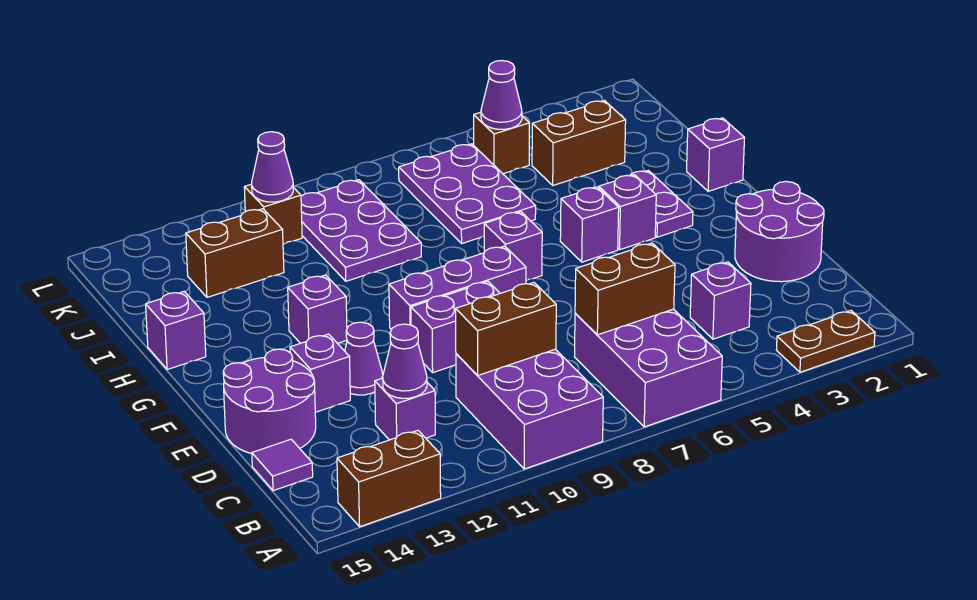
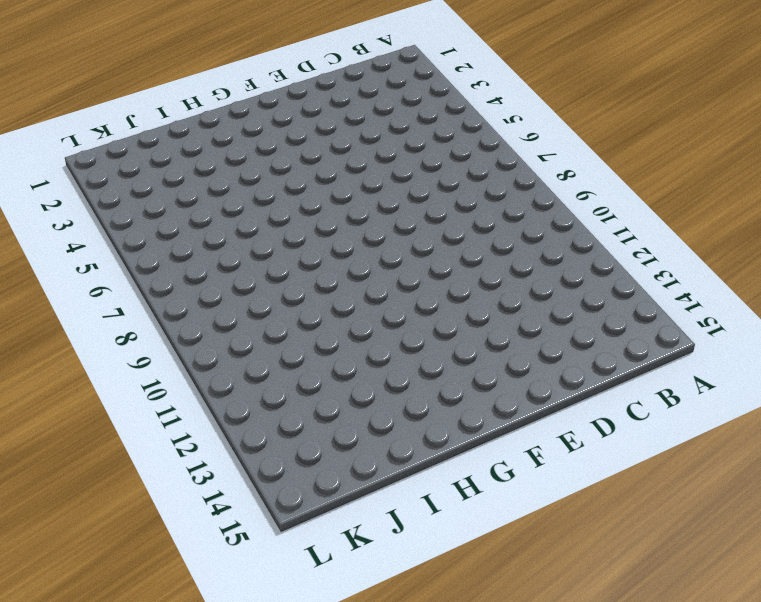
none -> brown plate A2:A3 level 1
none -> purple brick A6:C7 level 1
none -> purple brick A9:C10 level 1
none -> brown brick A13:A14 level 1

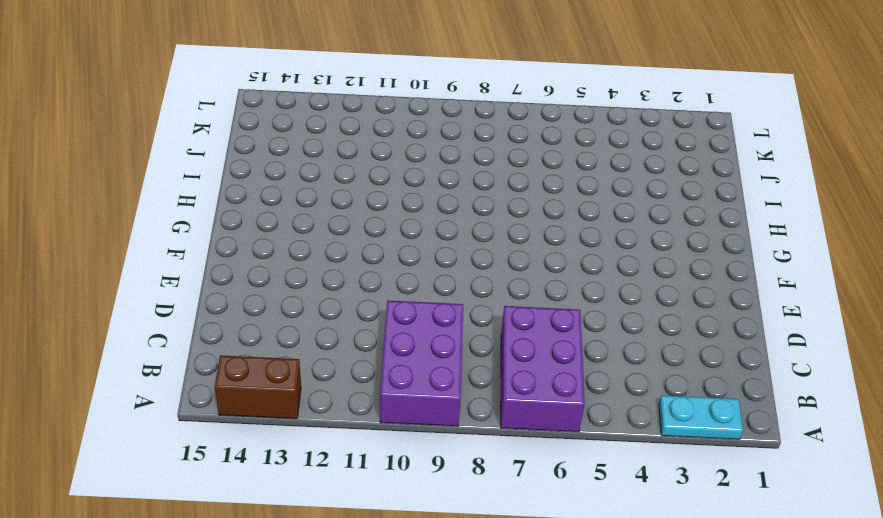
cyan plate A2:A3 level 1 -> brown plate A2:A3 level 1
none -> purple brick C4 level 1
none -> purple brick C12 level 1
none -> purple tile C15 level 1
none -> purple round brick D1:E2 level 1

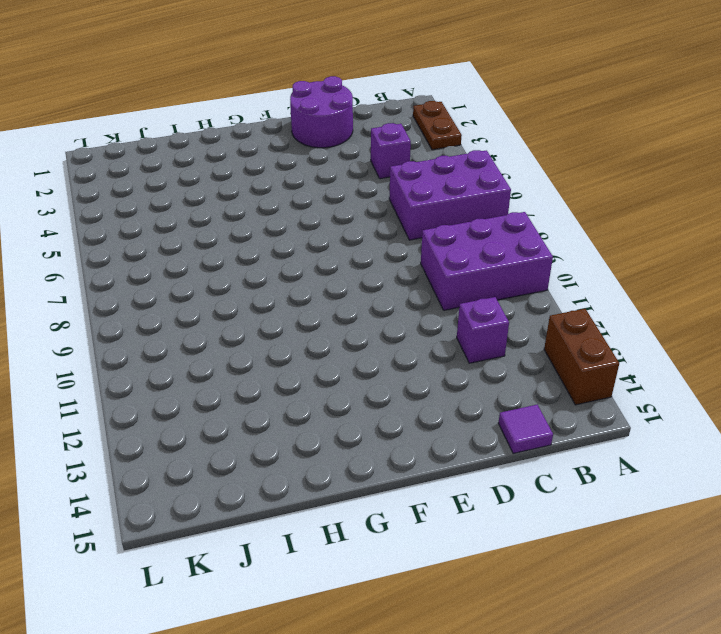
none -> purple round brick D14:E15 level 1
none -> purple brick E9:E10 level 1
none -> purple cone E12 level 1
none -> purple brick E13 level 1

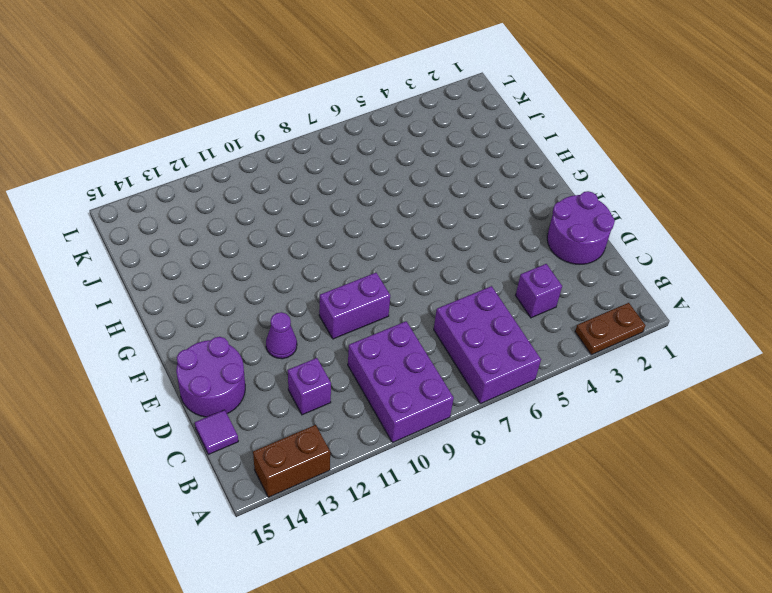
none -> purple brick E13 level 1
none -> purple brick F8:F10 level 1
none -> purple plate G3:H3 level 1
none -> purple brick G4 level 1

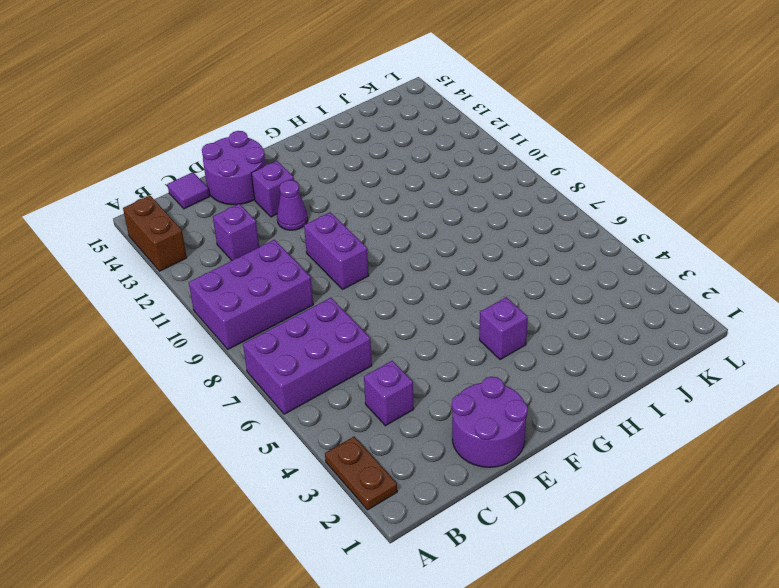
none -> purple brick F8:F10 level 1
none -> purple plate G3:H3 level 1
none -> purple brick G5 level 1
none -> purple brick G7 level 1

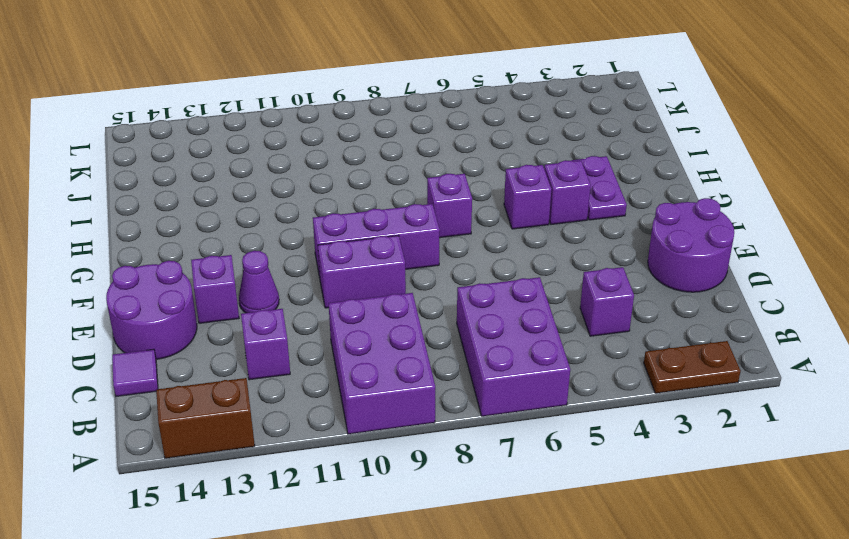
none -> purple brick G12 level 1
none -> purple brick H1 level 1
none -> purple brick H15 level 1
none -> purple plate I6:K7 level 1

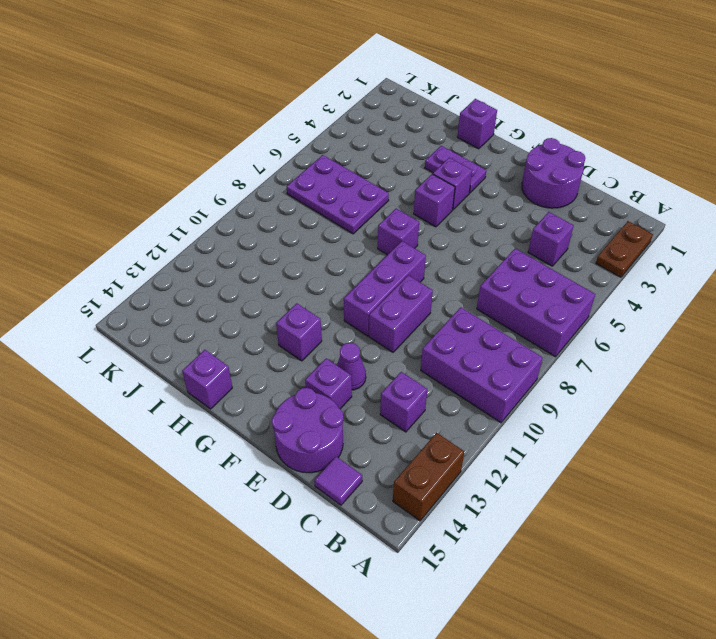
none -> purple plate I9:K10 level 1
none -> brown brick J3:J4 level 1
none -> brown brick J12:J13 level 1
none -> brown brick K5 level 1

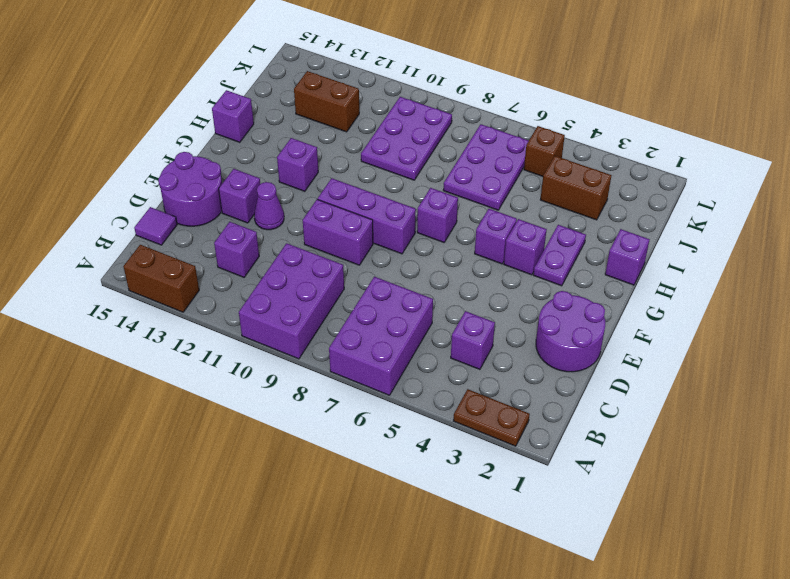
none -> brown brick K11 level 1
none -> brown brick C6:C7 level 2
none -> brown brick C9:C10 level 2
none -> purple cone C12 level 2

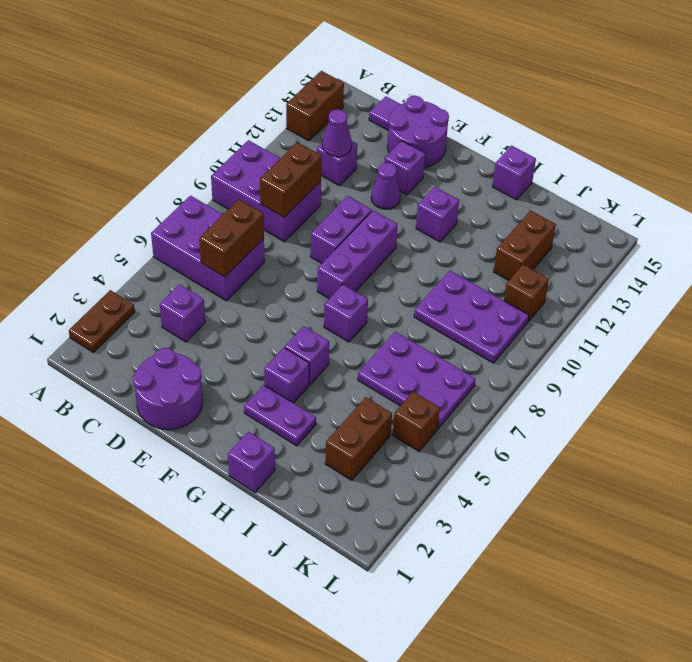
none -> purple cone K5 level 2
none -> purple cone K11 level 2

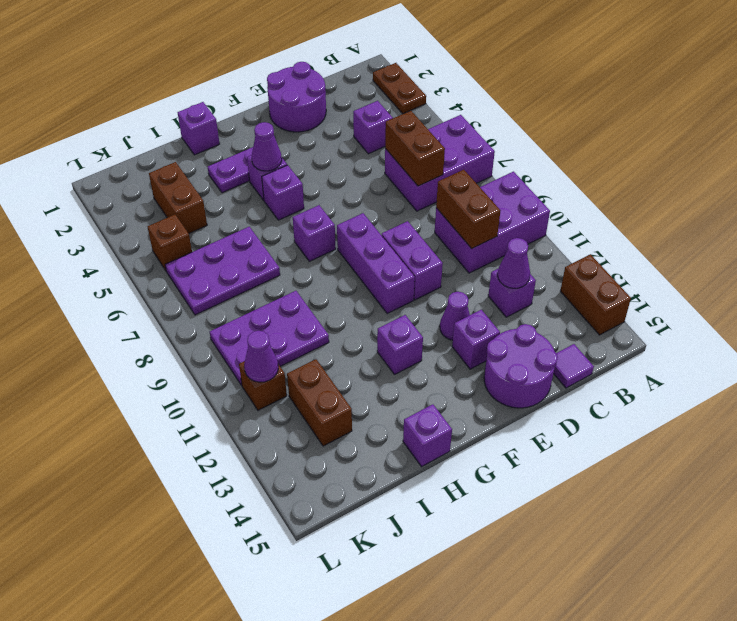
purple cone G4 level 2 -> purple cone K5 level 2

